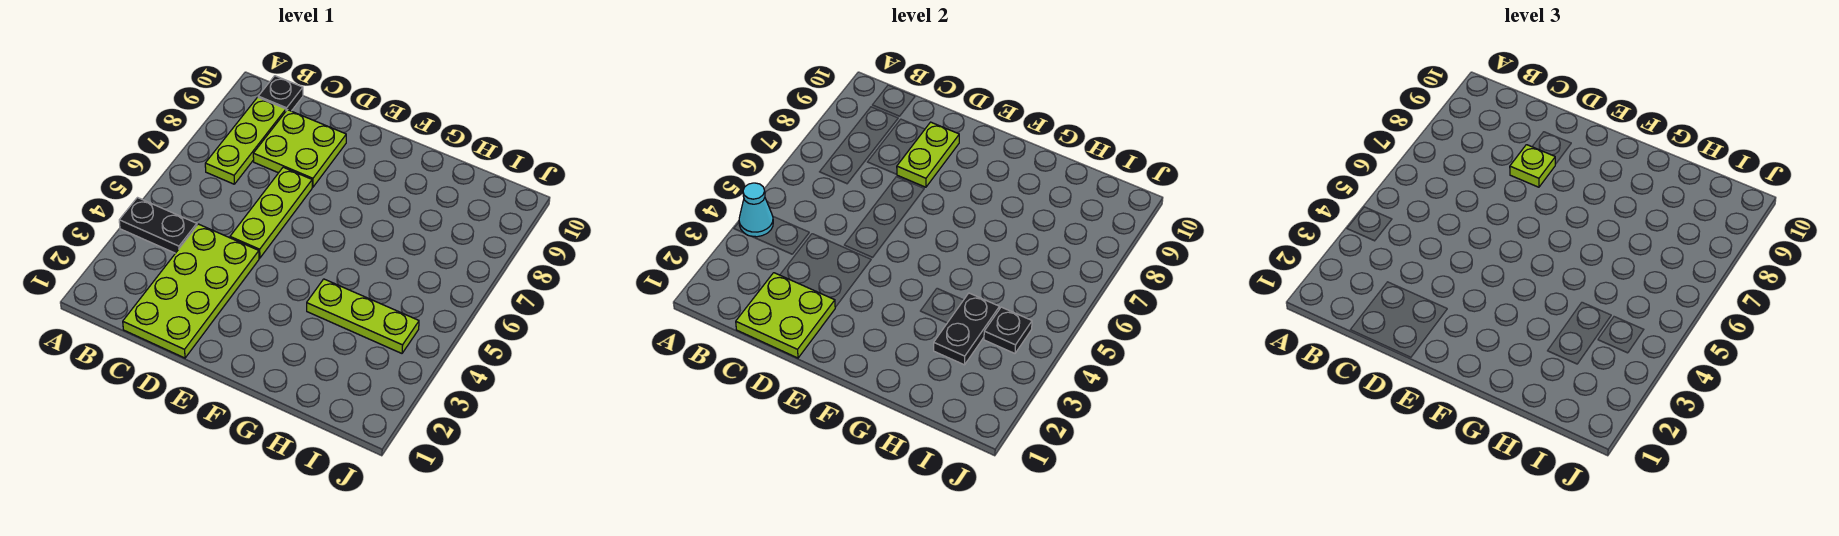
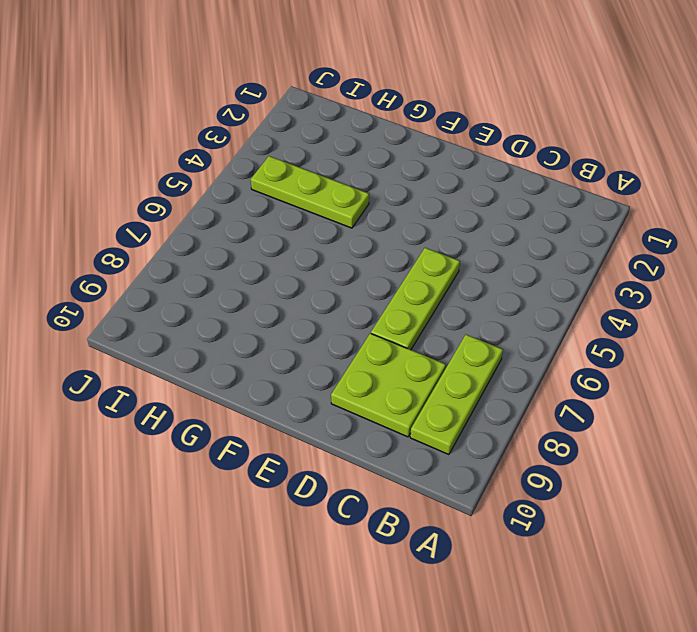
none -> black plate A4:B4 level 1
none -> black plate B10 level 1
none -> lime plate C1:D4 level 1

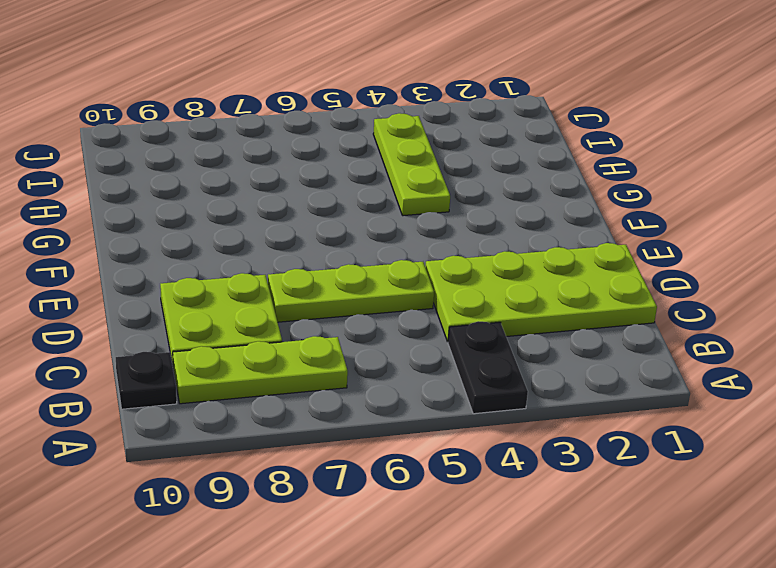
none -> cyan cone A4 level 2
none -> lime plate C1:D2 level 2
none -> lime plate D8:D9 level 2

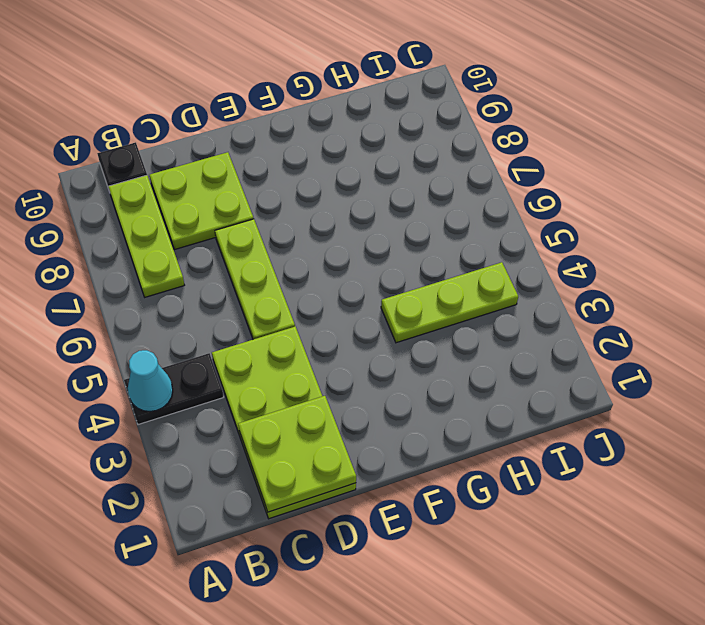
none -> lime plate D8:D9 level 2
none -> black plate H3:H4 level 2
none -> black plate I4 level 2

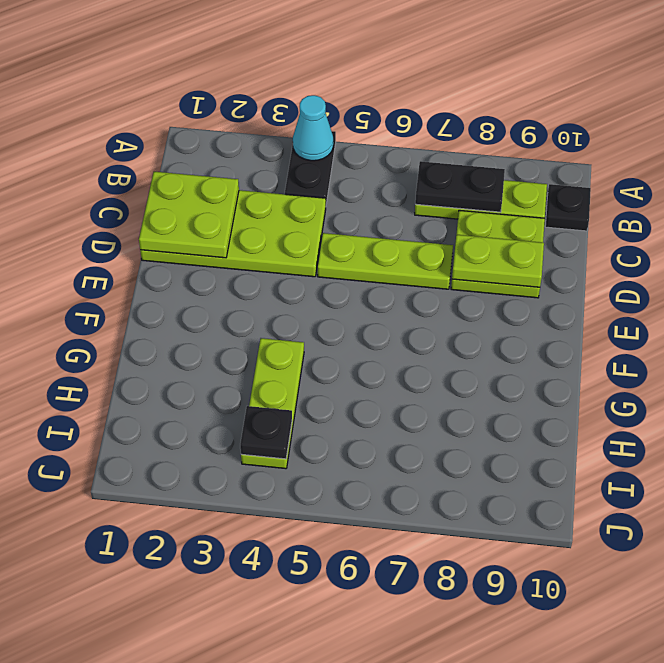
black plate B7:B8 level 2 -> black plate H3:H4 level 2
none -> lime plate D8 level 3

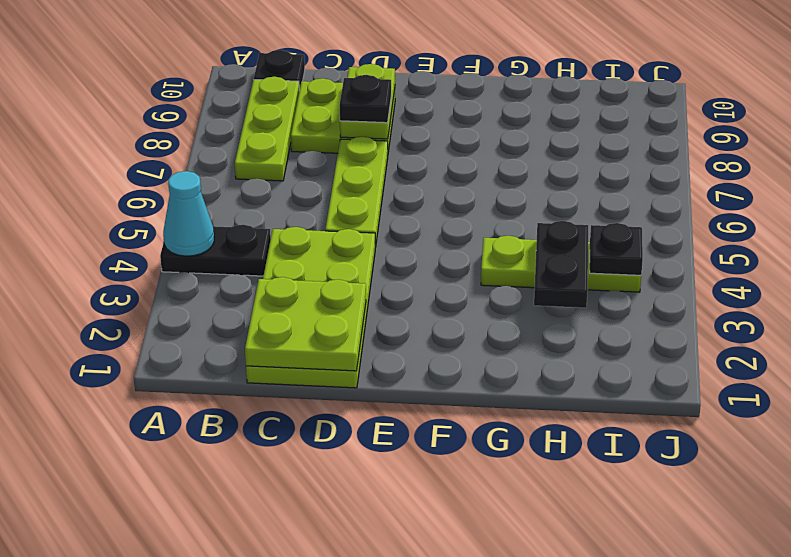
black plate D8 level 3 -> lime plate D8 level 3

